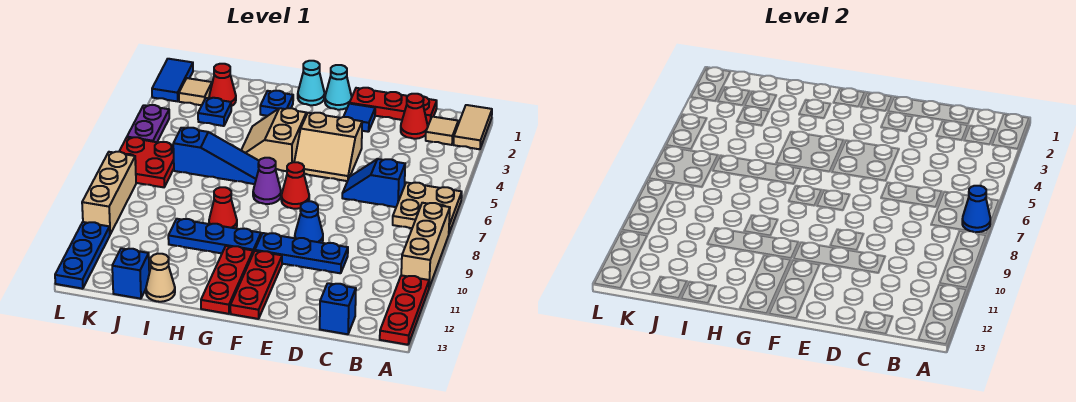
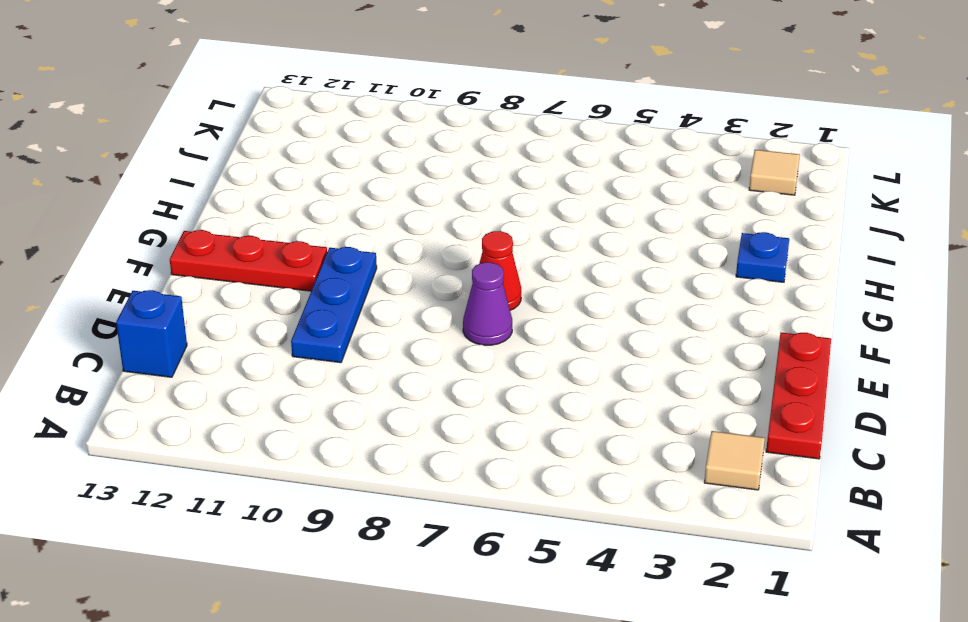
purple cone E7 level 1 -> purple cone G7 level 1
none -> tan tile A1:A2 level 1
none -> tan plate A6:B7 level 1
none -> tan brick A8:A10 level 1
none -> red plate A11:A13 level 1

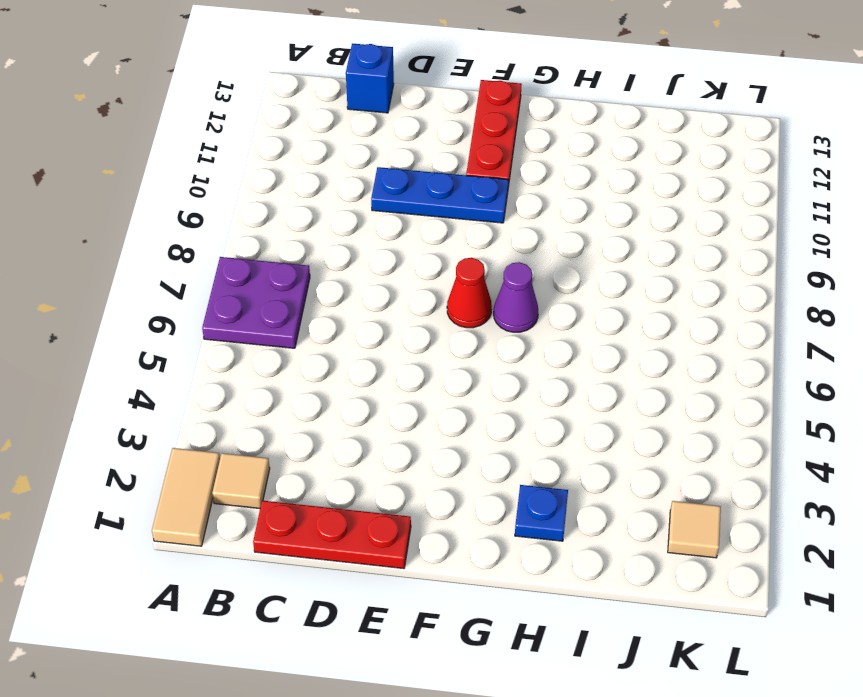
purple plate A6:B7 level 1 -> tan plate A6:B7 level 1
none -> tan brick A8:A10 level 1
none -> red plate A11:A13 level 1
none -> red cone C2 level 1
none -> blue slope C6:D6 level 1 top C

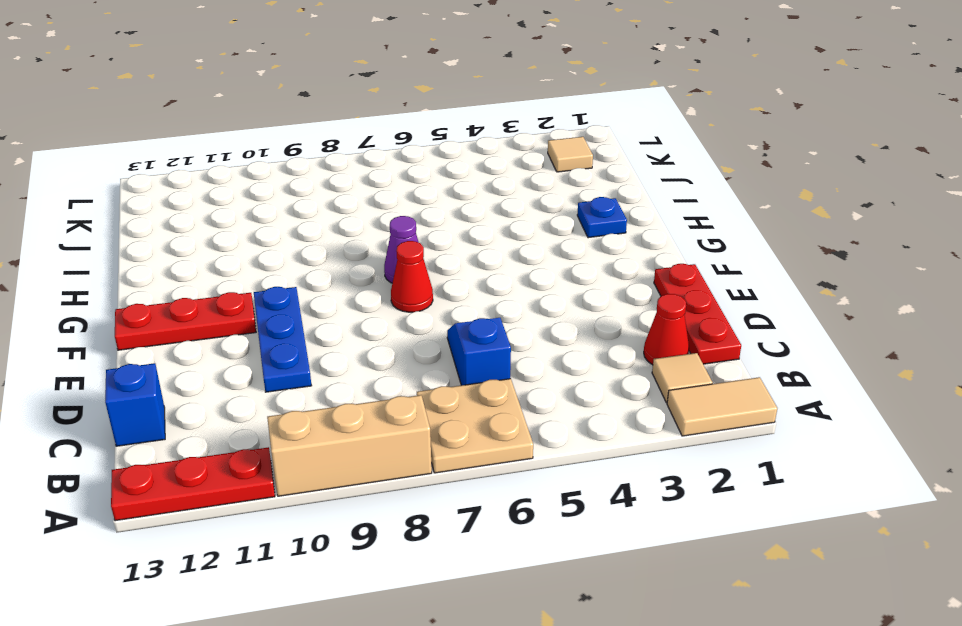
none -> blue tile E2 level 1
none -> tan slope E4:F5 level 1 top 4
none -> blue cone E9 level 1
none -> cyan cone F1 level 1

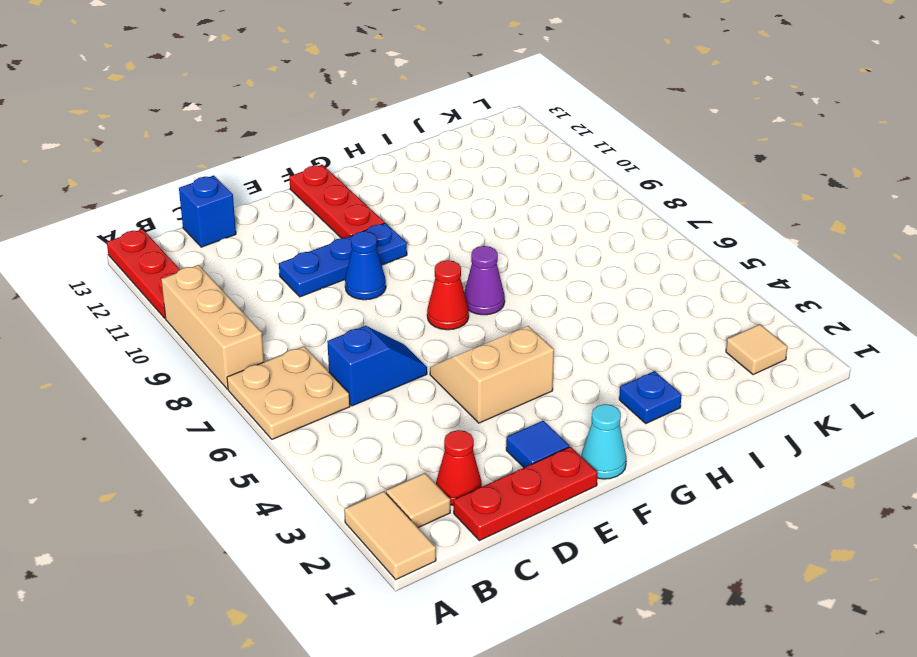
none -> cyan cone G1 level 1
none -> tan slope G4:H5 level 1 top G
none -> blue plate G10:I10 level 1
none -> red plate G11:G13 level 1

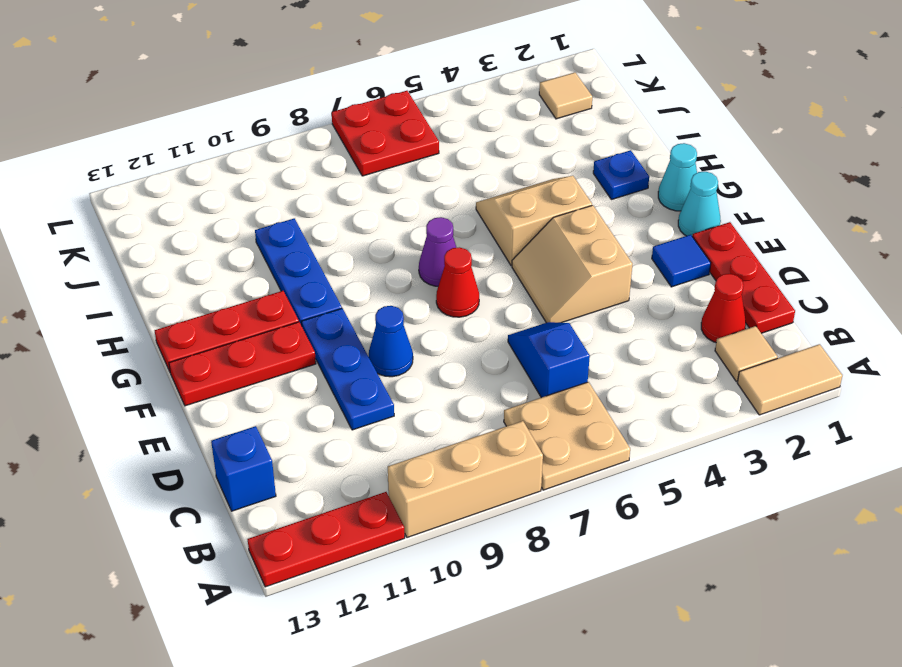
none -> blue slope H6:J6 level 1 top J
none -> red cone H9 level 1
none -> tan cone I13 level 1
none -> red cone J2 level 1

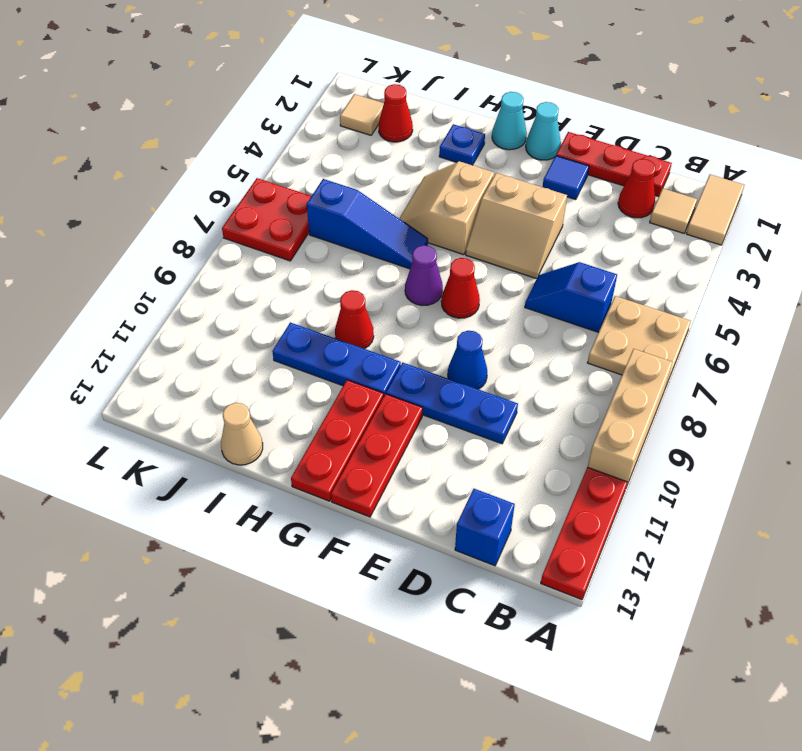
none -> blue plate J3 level 1
none -> blue brick J13 level 1
none -> blue tile L1:L2 level 1
none -> purple plate L4:L5 level 1

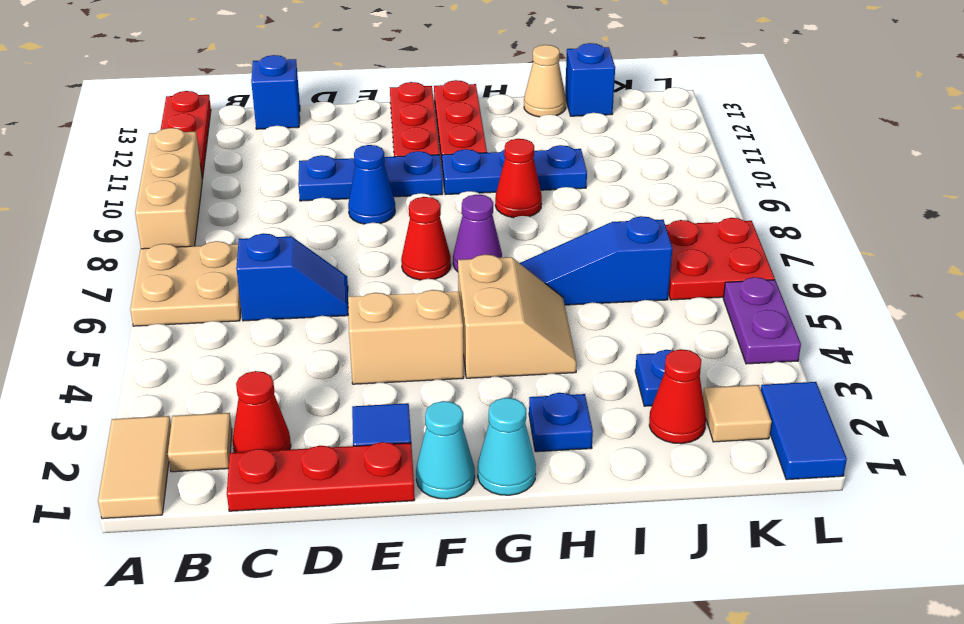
none -> tan brick L8:L10 level 1
none -> blue plate L11:L13 level 1
none -> blue cone A7 level 2

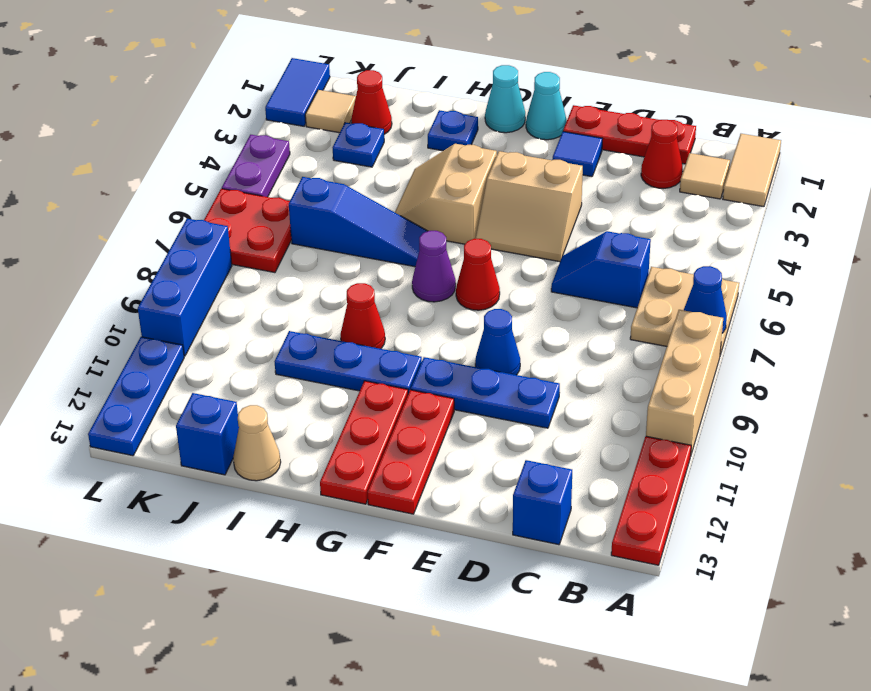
blue brick L8:L10 level 1 -> tan brick L8:L10 level 1

